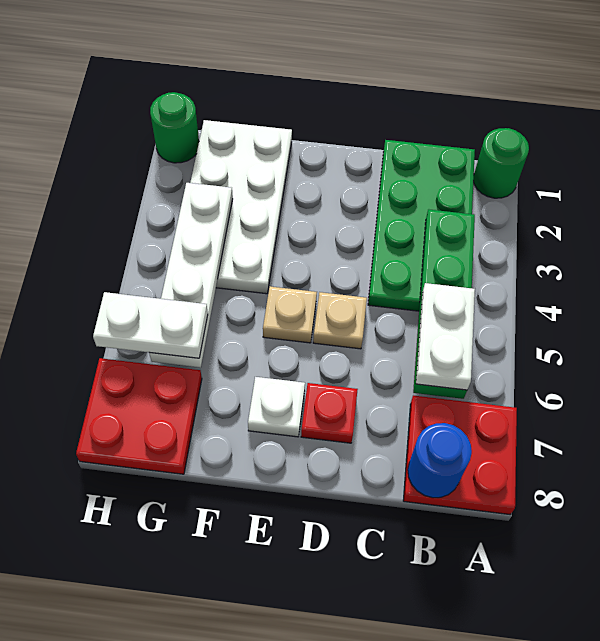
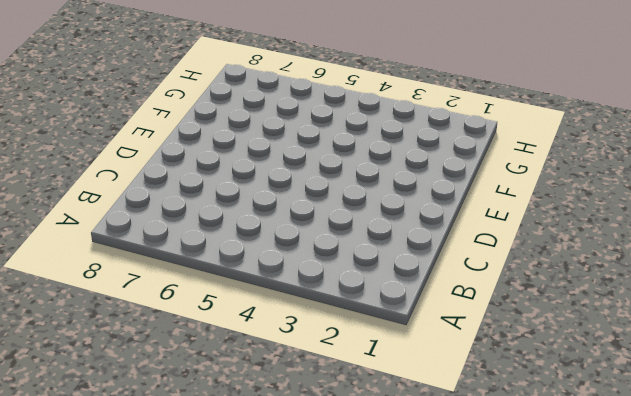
none -> green round brick A1 level 1
none -> red plate A7:B8 level 1
none -> green plate B1:C4 level 1

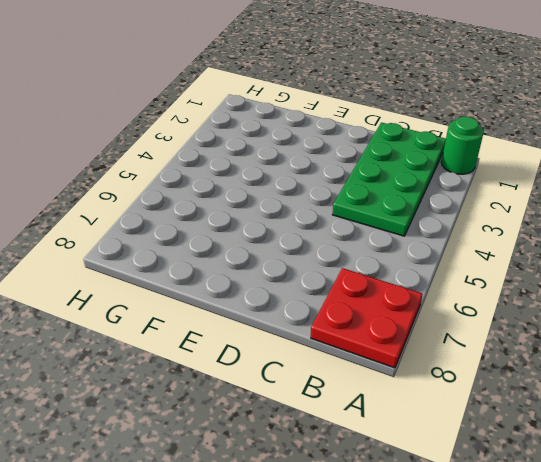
none -> tan plate D5 level 1
none -> red plate D7 level 1
none -> tan plate E5 level 1

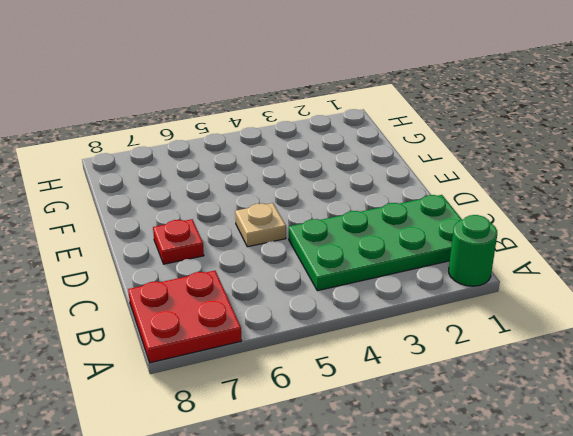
none -> tan plate E5 level 1
none -> white plate E7 level 1
none -> white plate F1:G4 level 1

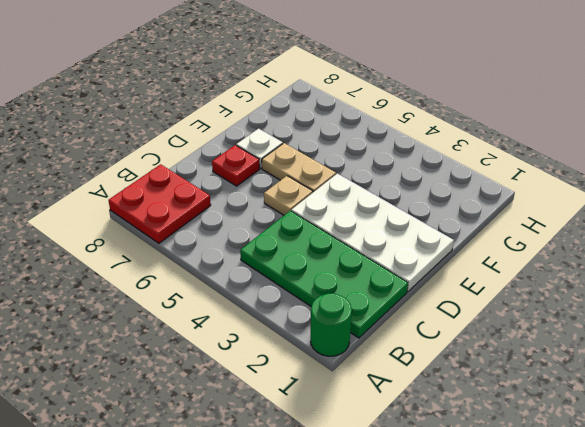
white plate D1:E4 level 1 -> white plate F1:G4 level 1
tan plate E5:E6 level 1 -> tan plate E5 level 1
none -> red plate G7:H8 level 1
none -> green round brick H1 level 1
none -> green plate B3:B6 level 2

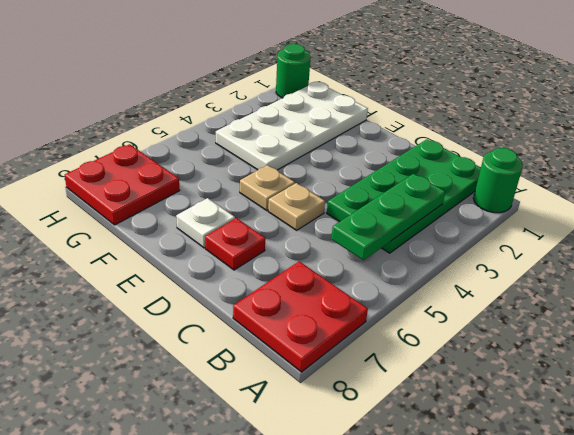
green plate B3:B5 level 2 -> green plate B3:B6 level 2
none -> blue round brick B8 level 2
none -> white plate G3:G6 level 2
none -> white plate B5:B6 level 3

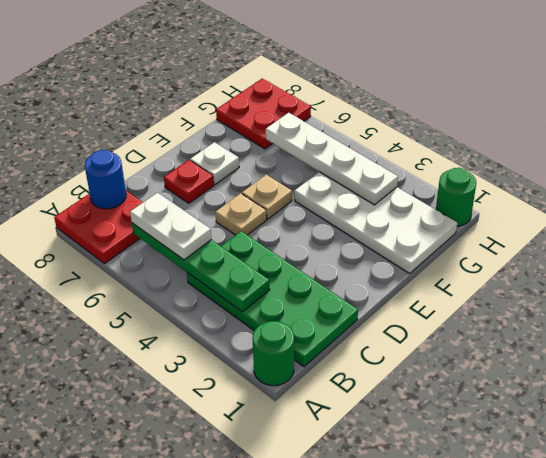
none -> white plate G6:H6 level 3

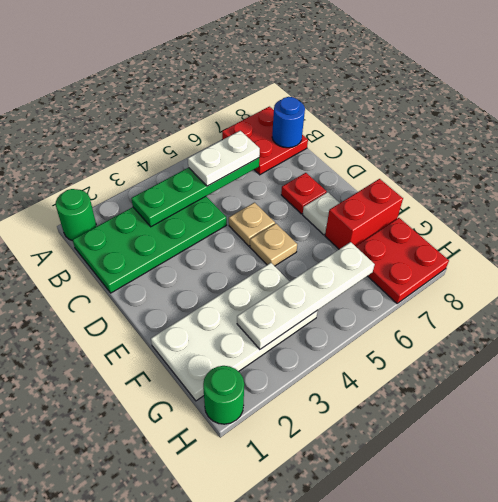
red brick F7:F8 level 1 -> none
none -> white plate G6:H6 level 3

